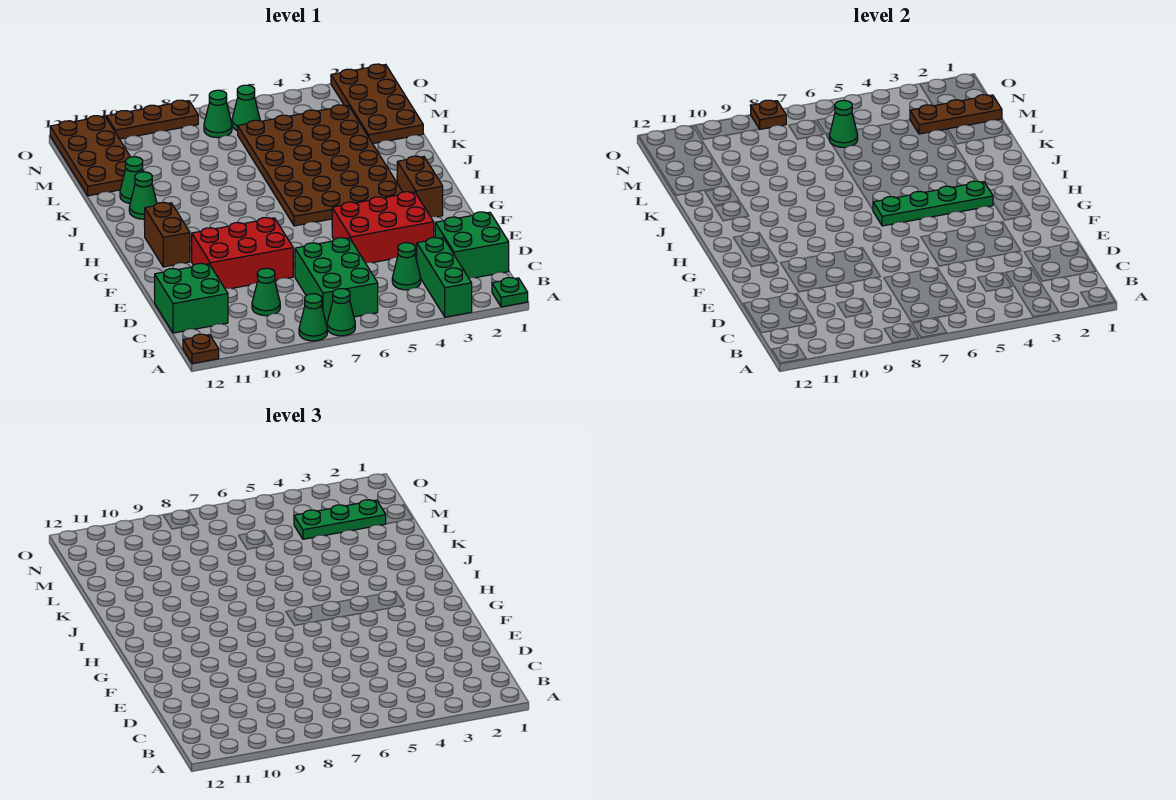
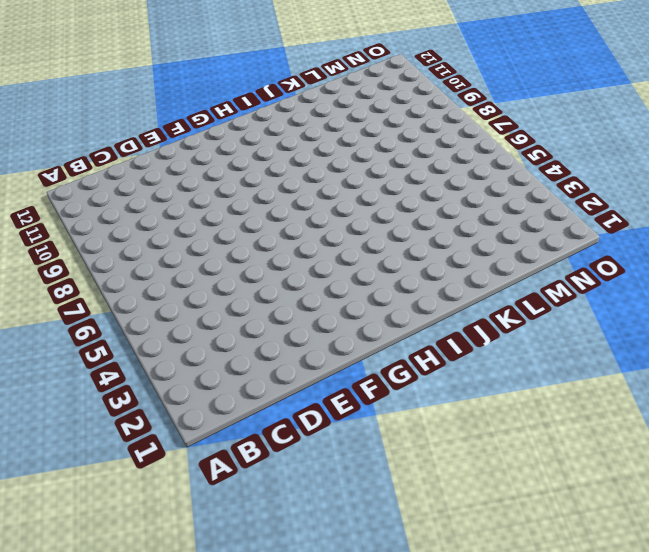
none -> green plate A1 level 1
none -> green brick A3:C3 level 1
none -> green cone A7 level 1

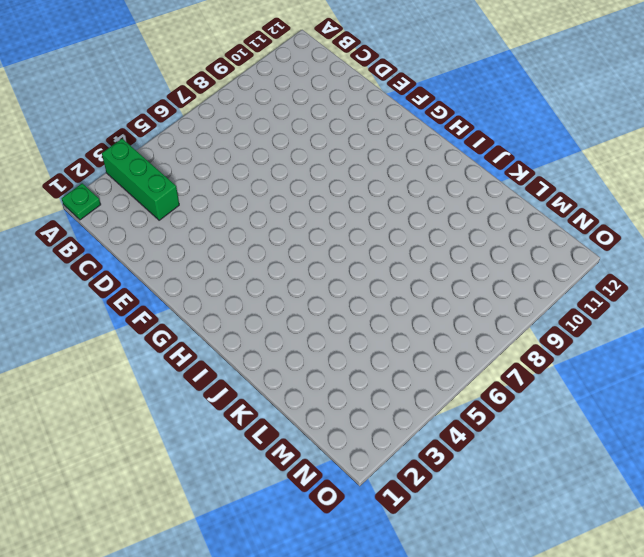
none -> green cone A7 level 1
none -> green cone A8 level 1
none -> brown plate A12 level 1

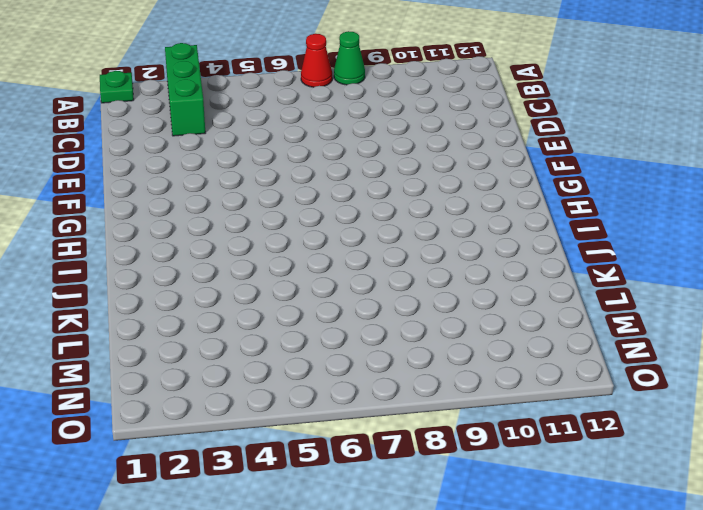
red cone A7 level 1 -> green cone A7 level 1
none -> brown plate A12 level 1
none -> green brick B6:D7 level 1
none -> green brick C1:D2 level 1

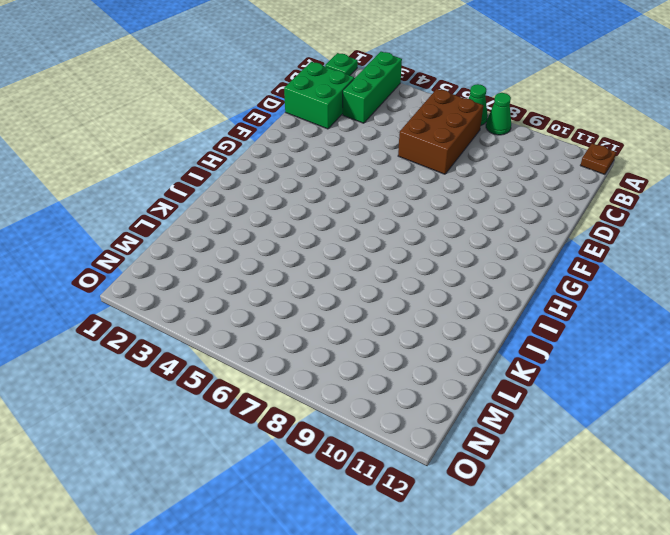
brown brick B6:D7 level 1 -> green brick B6:D7 level 1
none -> green cone C4 level 1
none -> green cone C9 level 1
none -> green brick C11:D12 level 1

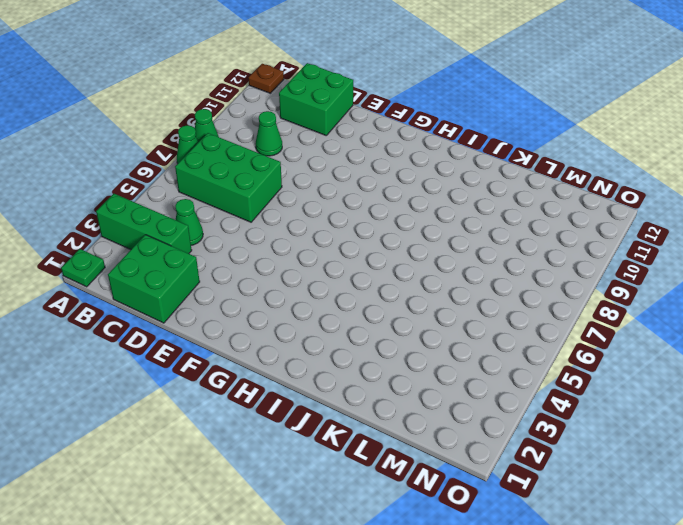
none -> red brick E3:F5 level 1
none -> red brick E8:F10 level 1
none -> brown brick G2:H2 level 1

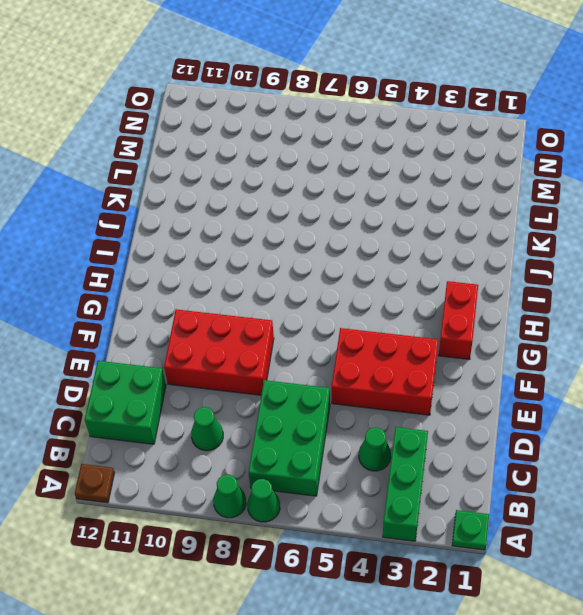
red brick G2:H2 level 1 -> brown brick G2:H2 level 1
none -> green brick C1:D2 level 1
none -> brown brick G11:H11 level 1
none -> brown plate H3:M6 level 1

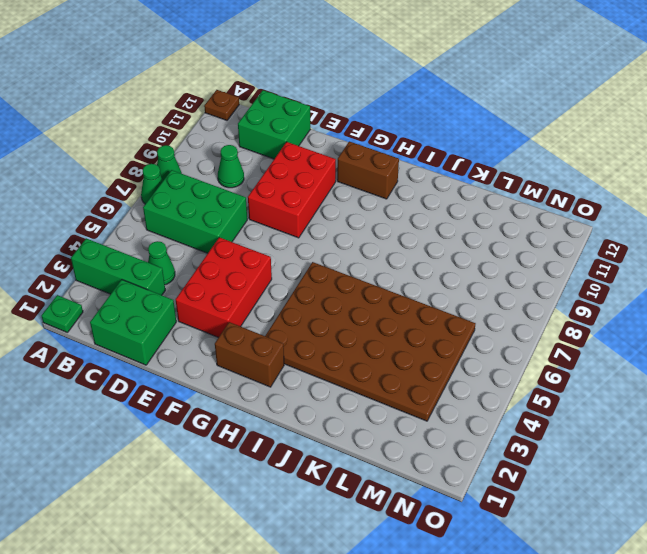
none -> green cone J11 level 1
none -> green cone K11 level 1
none -> brown plate L1:O2 level 1

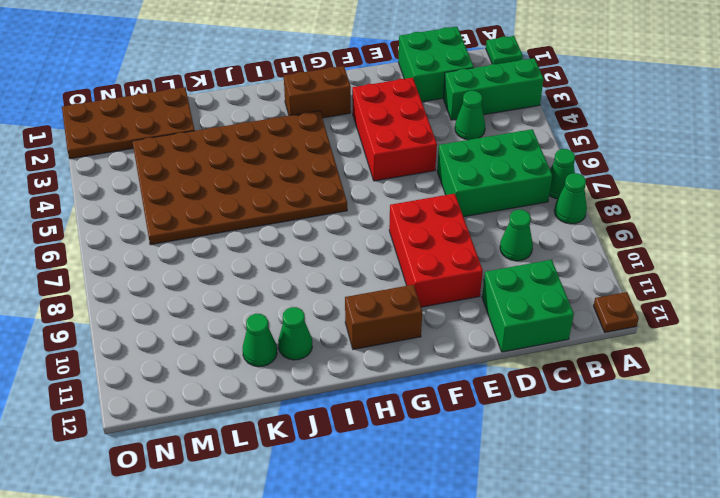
none -> brown plate L11:O12 level 1
none -> green cone N6 level 1
none -> green cone N7 level 1

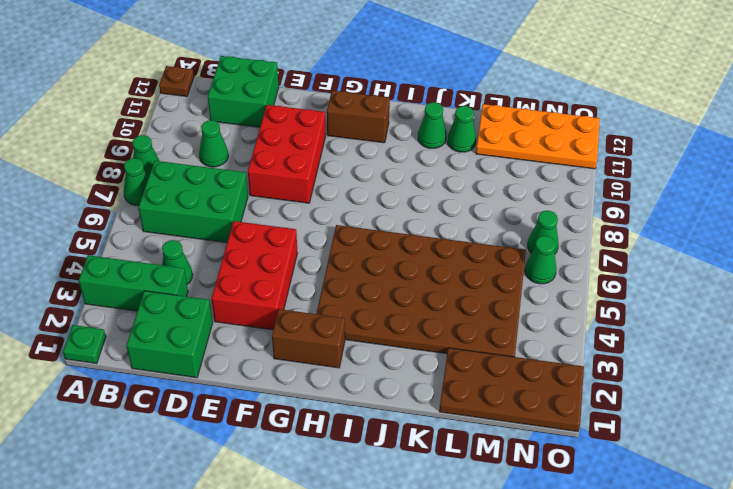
orange plate L11:O12 level 1 -> brown plate L11:O12 level 1
none -> brown plate O8:O10 level 1
none -> green plate H3:H6 level 2
none -> brown plate M1:M3 level 2

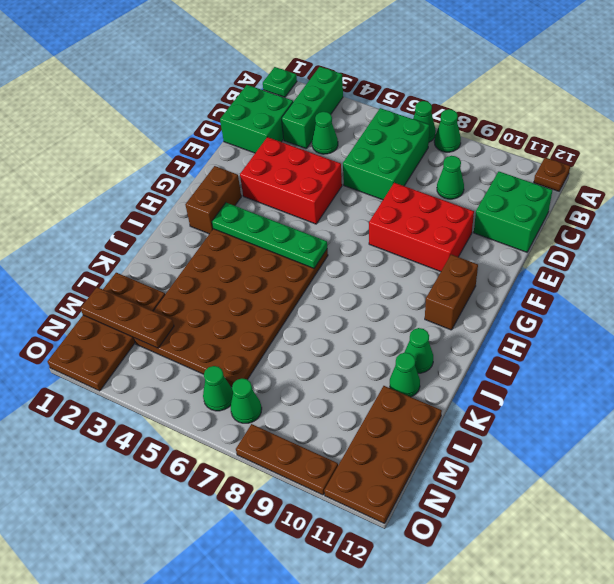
none -> green cone M6 level 2
none -> brown plate O8 level 2
none -> green plate M2:M4 level 3

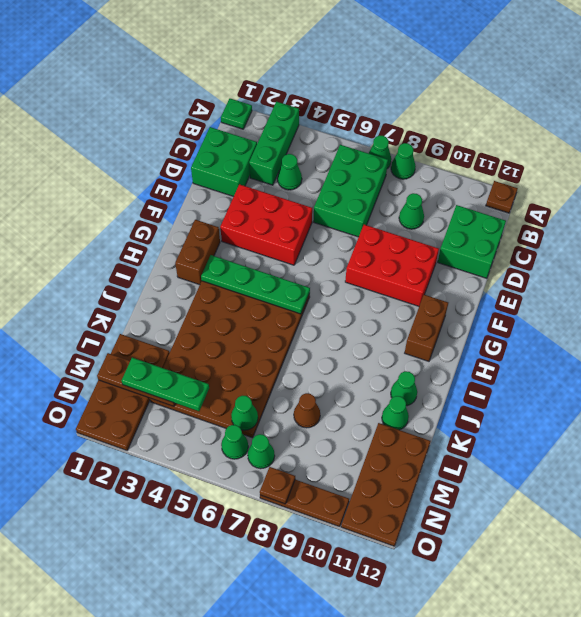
brown cone L8 level 1 -> none

